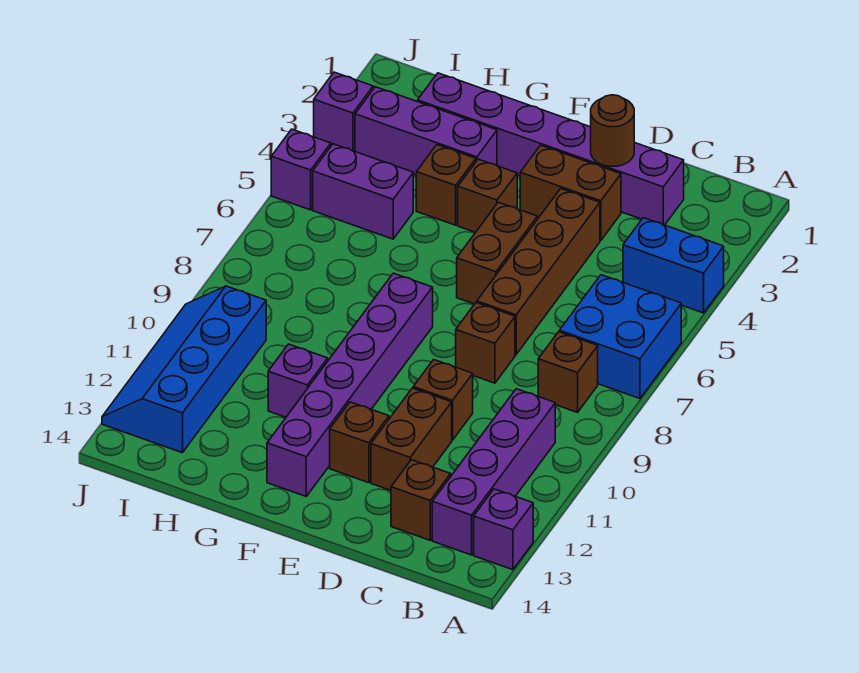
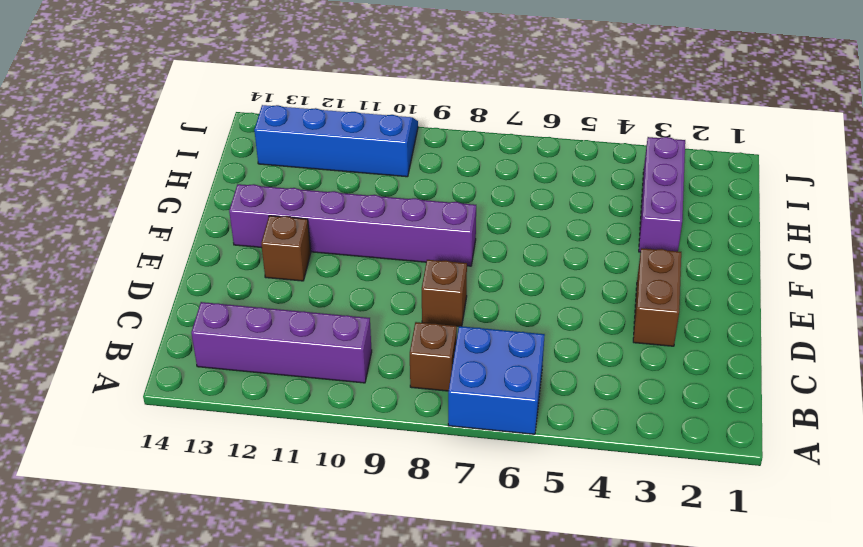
none -> blue brick A4:B4 level 1
none -> purple brick A13 level 1
none -> purple brick C2:H2 level 1

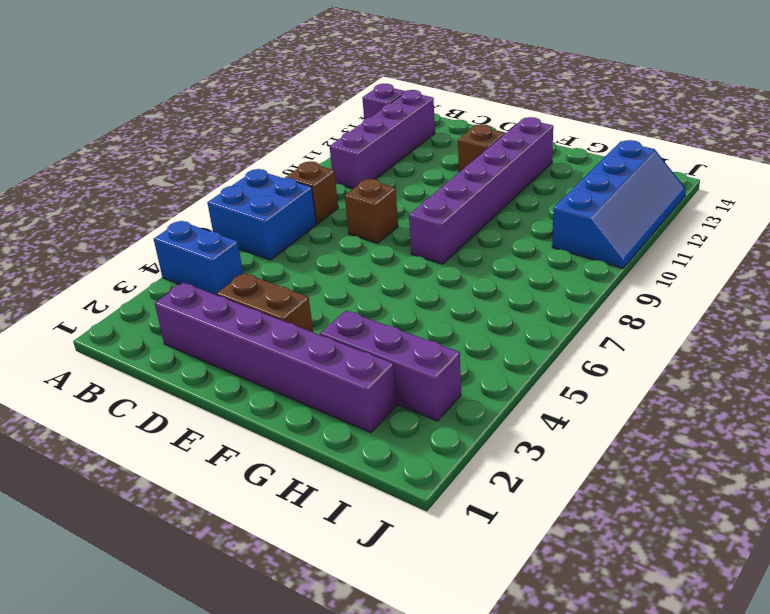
none -> brown brick C13 level 1
none -> brown brick D4:D7 level 1
none -> brown brick D10 level 1

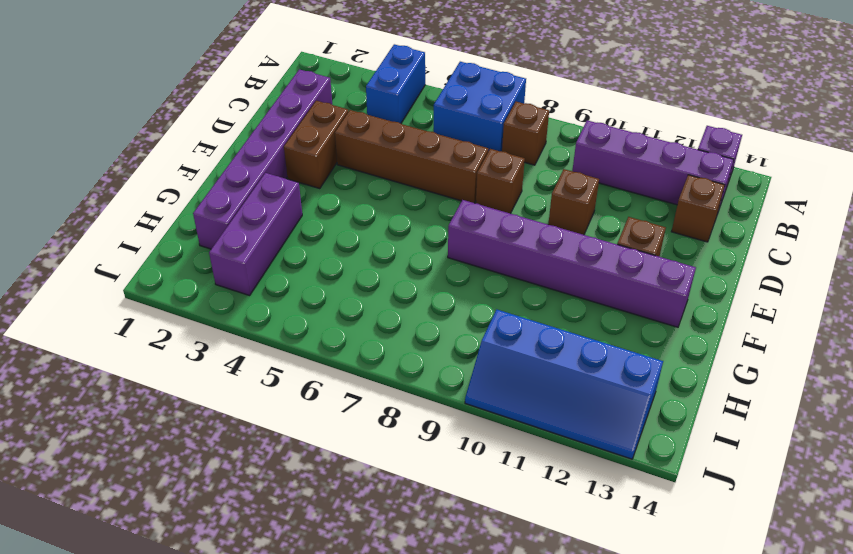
none -> brown brick D11:D12 level 1
none -> brown brick E5:E6 level 1
none -> brown brick F4 level 1

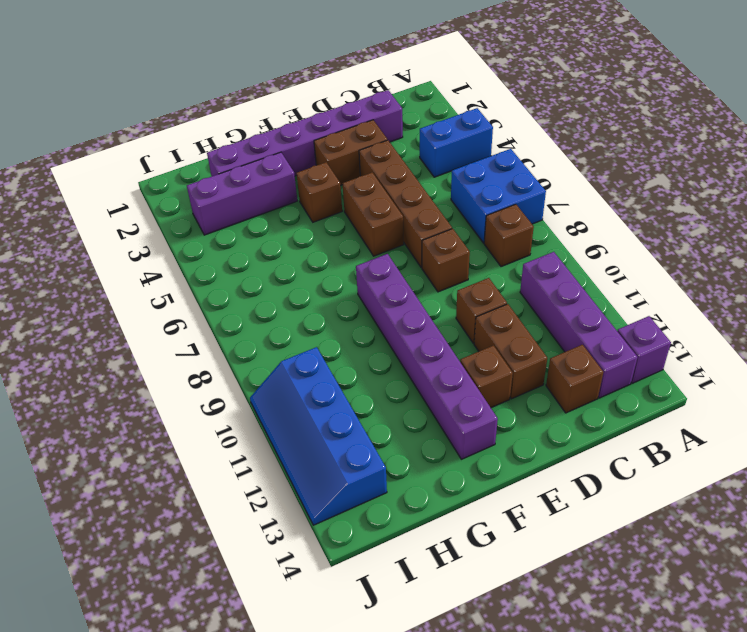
none -> brown brick G4 level 1
none -> purple brick G11 level 1
none -> purple brick H5:I5 level 1

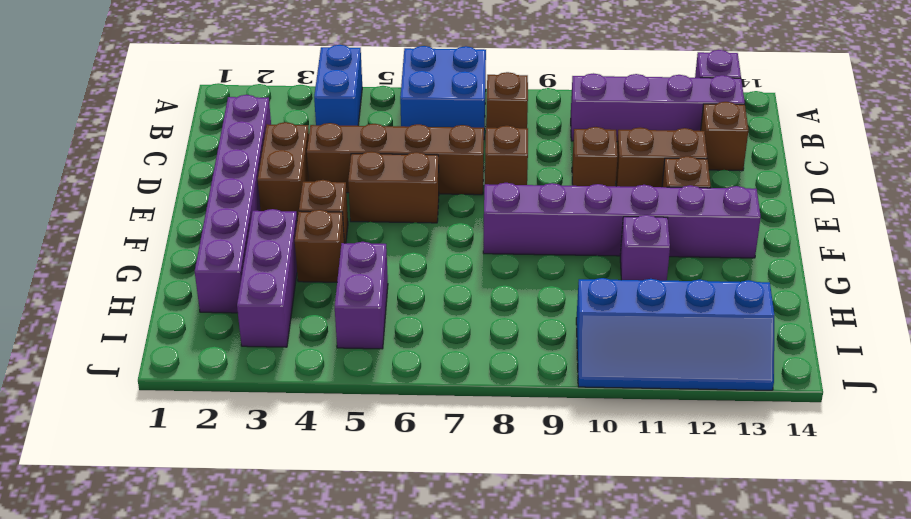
none -> purple brick J3 level 1
none -> purple brick J5 level 1
none -> brown round brick D2 level 2

